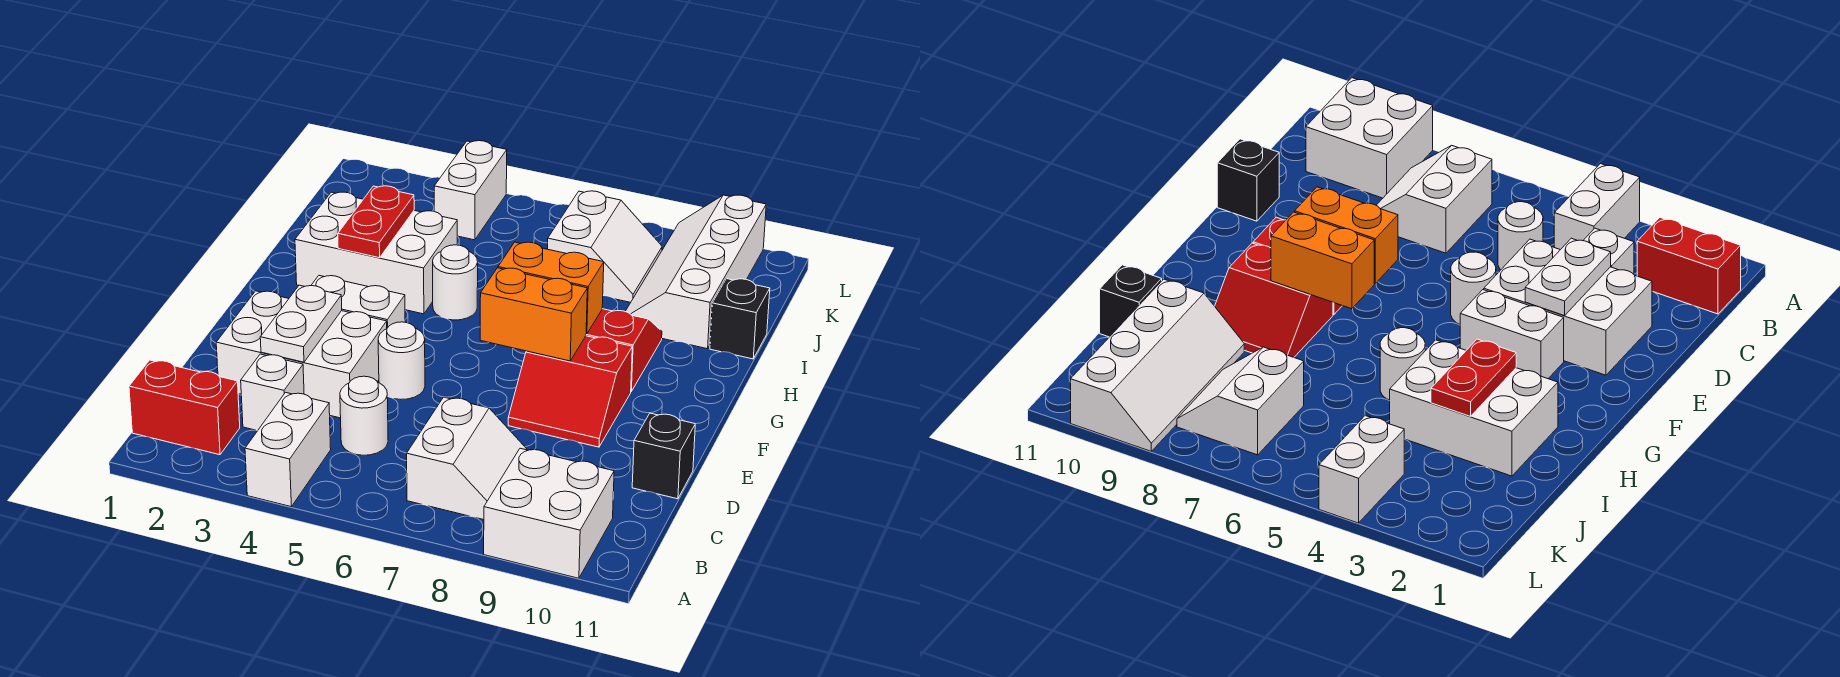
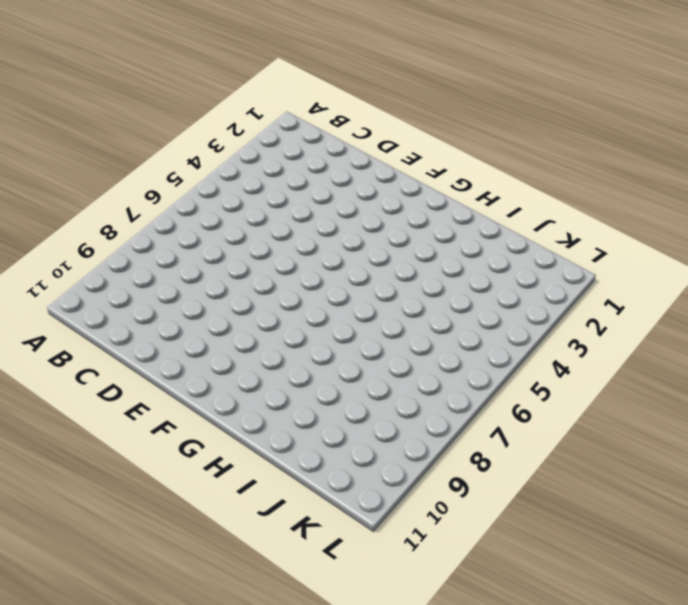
none -> white brick A4:B4 level 1
none -> white brick A9:B10 level 1
none -> red brick B1:B2 level 1

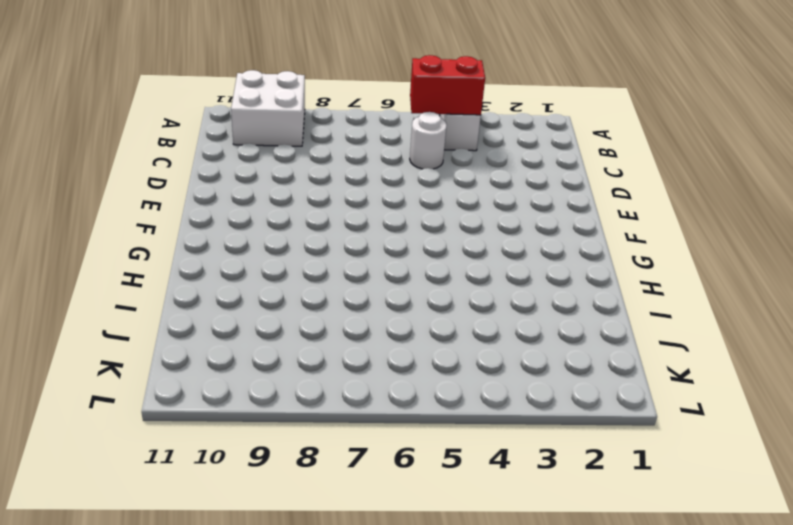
red brick B4:B5 level 2 -> red brick B1:B2 level 1
none -> white slope B7:C8 level 1 top 7
none -> white brick C3 level 1
none -> white brick D2:E4 level 1

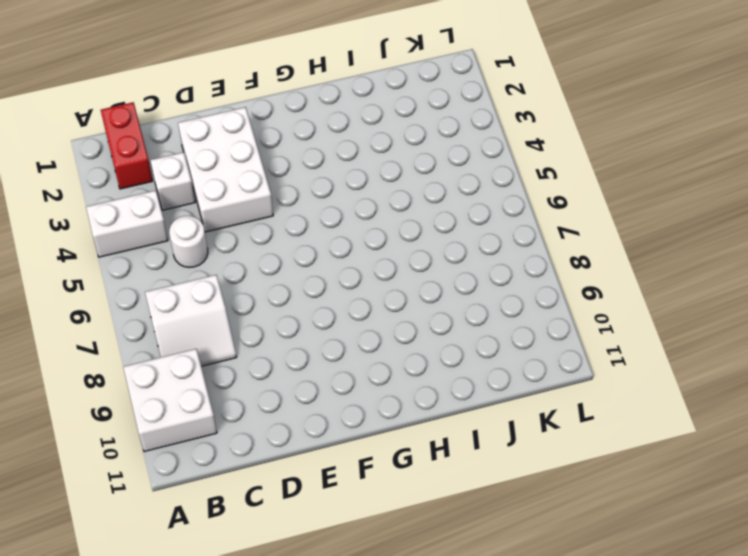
none -> black brick D11 level 1
none -> white round brick E5 level 1
none -> red slope E8:F9 level 1 top F

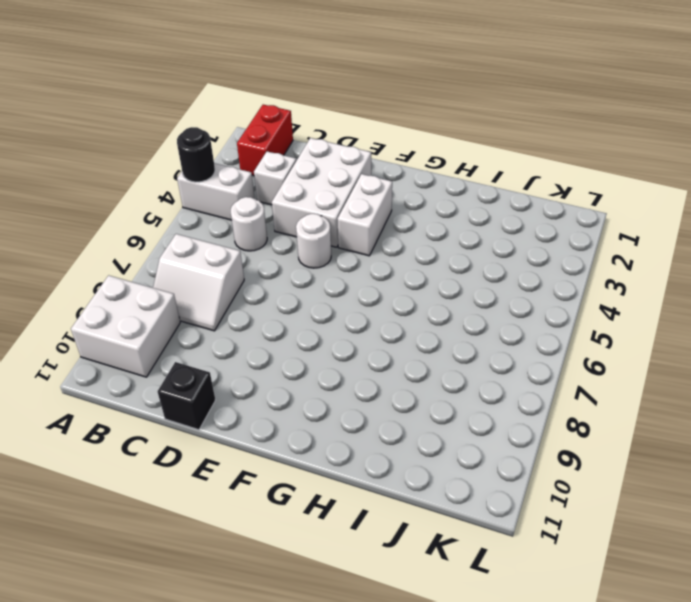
black round brick A4 level 2 -> none
none -> red slope E8:F9 level 1 top F
none -> red slope G8:H9 level 1 top G
none -> white brick H2:I4 level 1

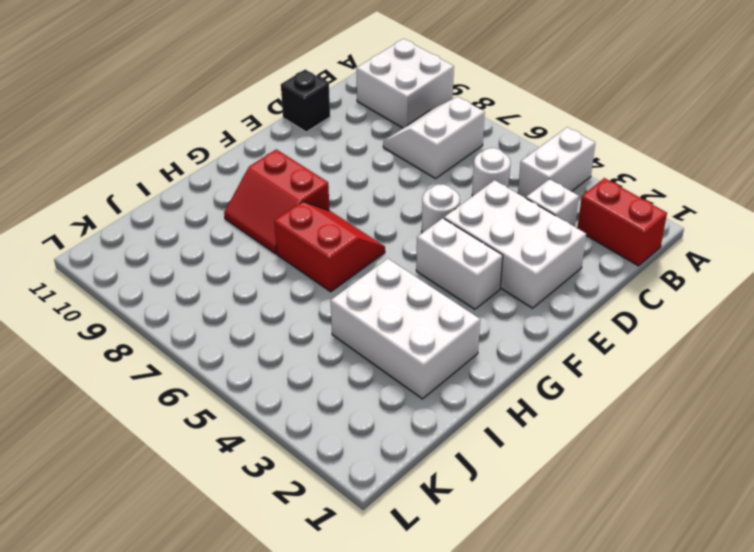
red slope G6:H7 level 1 top H -> red slope E8:F9 level 1 top F
none -> white round brick H5 level 1
none -> white slope I9:L10 level 1 top 10
none -> black brick I11 level 1

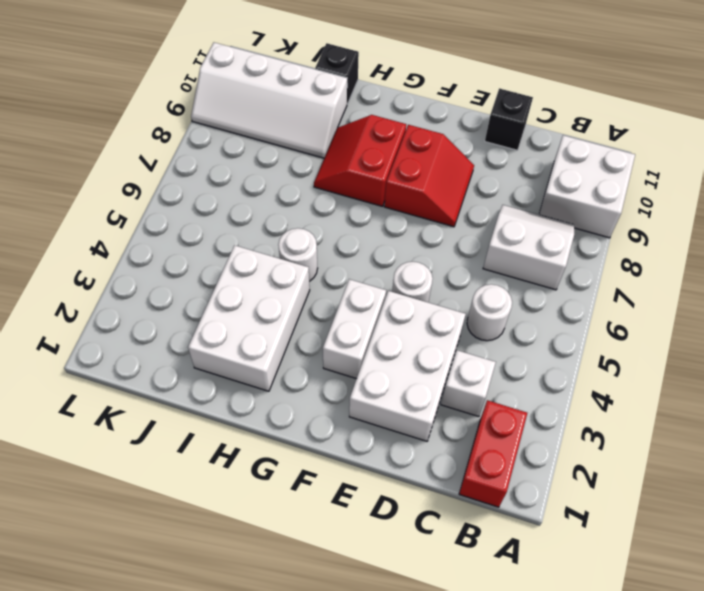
none -> white brick A4:B4 level 1
none -> white slope J7:K8 level 1 top 7
none -> white brick K4:L4 level 1

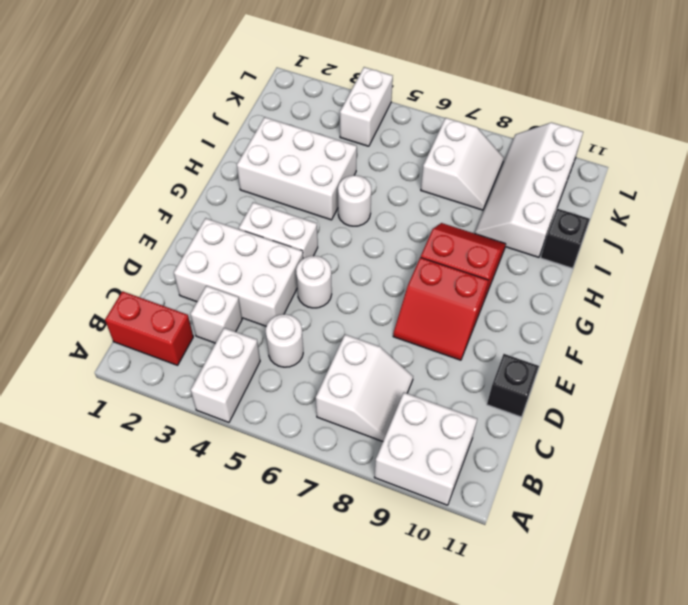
none -> white plate D3:E3 level 2
none -> orange brick F7:F8 level 2
none -> orange brick G7:G8 level 2

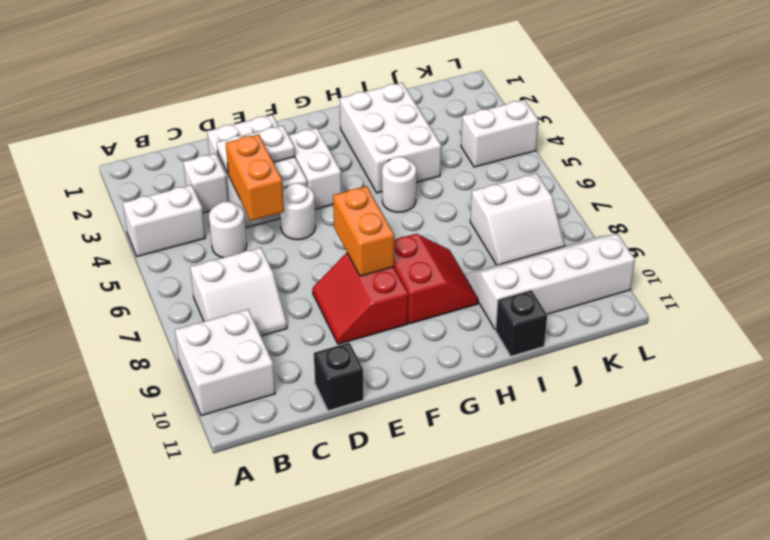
orange brick D4:D5 level 2 -> orange brick G7:G8 level 2
none -> red brick B1:B2 level 1
none -> red plate H3:I3 level 2

